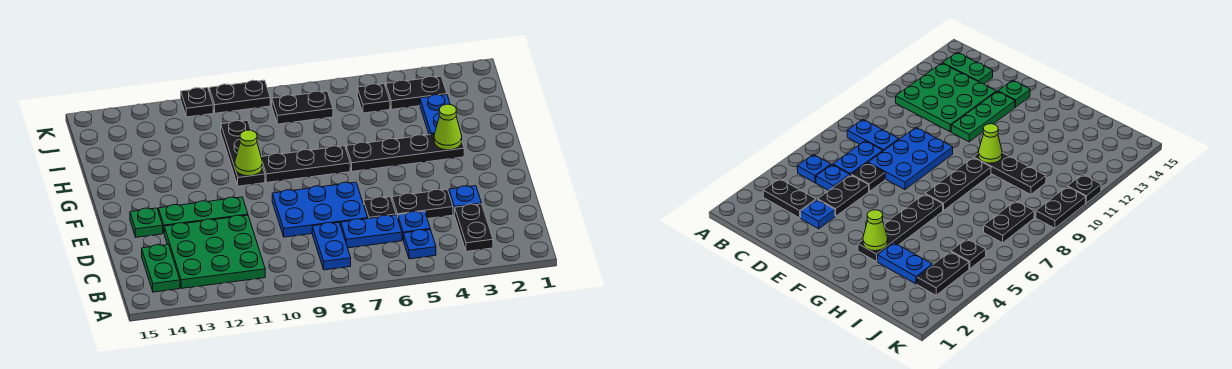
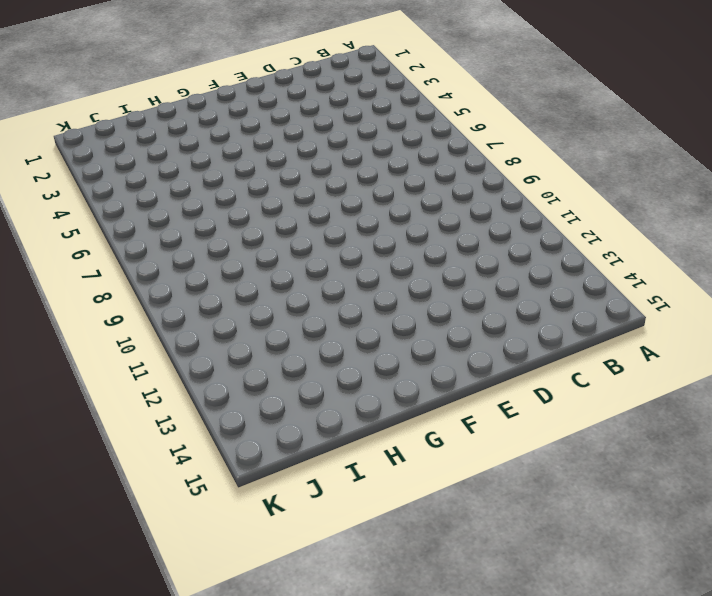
none -> black plate B3:C3 level 1
none -> blue plate B5 level 1
none -> blue plate B8:C8 level 1

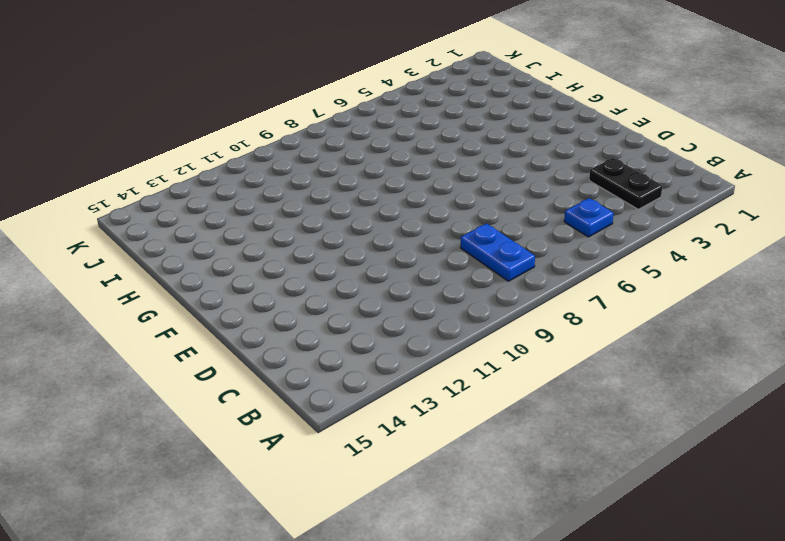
none -> green plate B11:D13 level 1
none -> green plate B14:C14 level 1
none -> blue plate C5 level 1

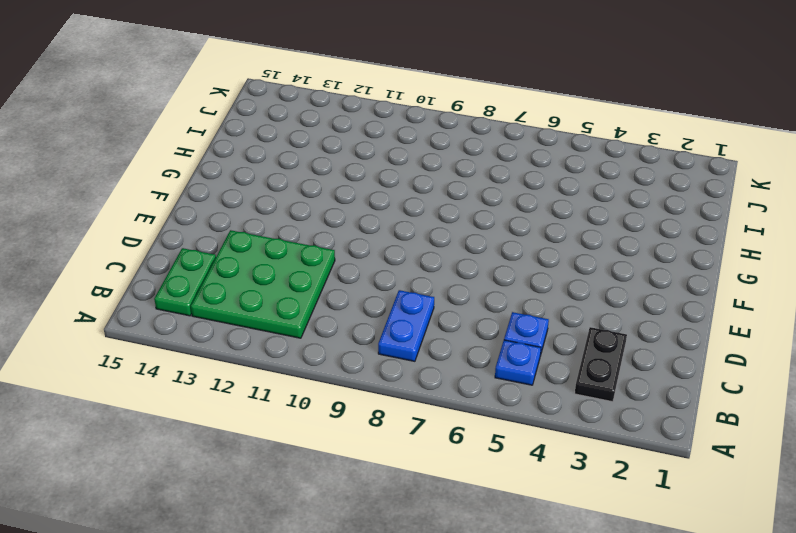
none -> blue plate C6:C7 level 1
none -> blue plate D3 level 1
none -> black plate D4:D5 level 1

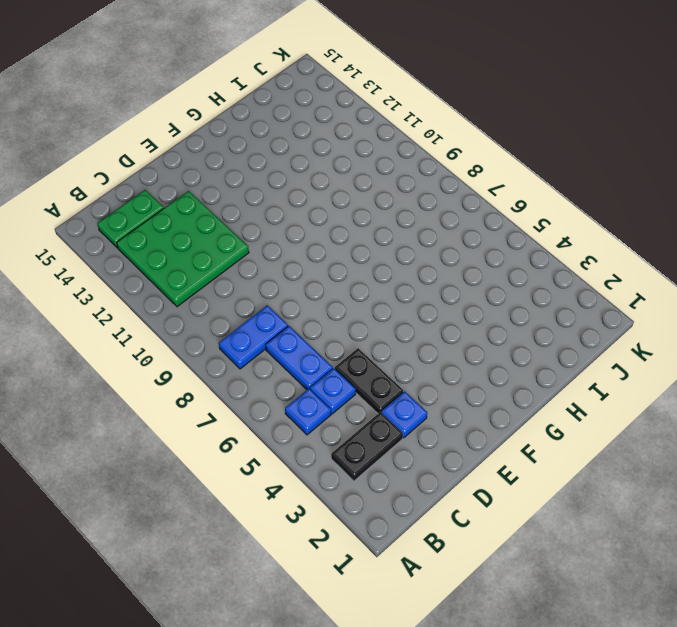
none -> black plate D6 level 1
none -> blue plate D7:E9 level 1
none -> green plate E11:E13 level 1

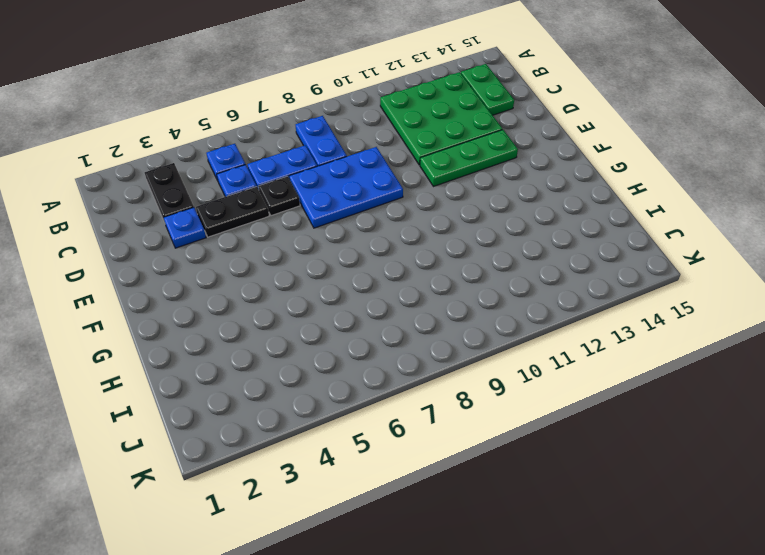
none -> green plate E14 level 1
none -> black plate G3:G6 level 1
none -> black plate G7:G9 level 1

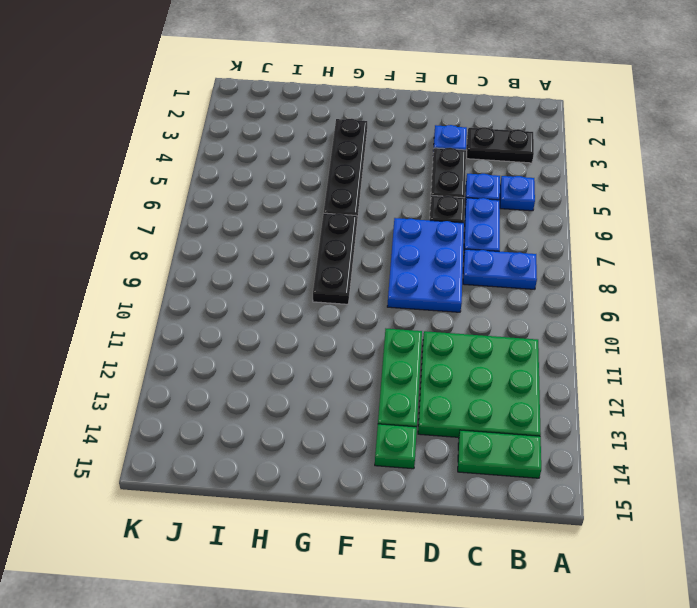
none -> black plate G10:I10 level 1
none -> blue plate H3:I3 level 1
none -> black plate J3:J4 level 1

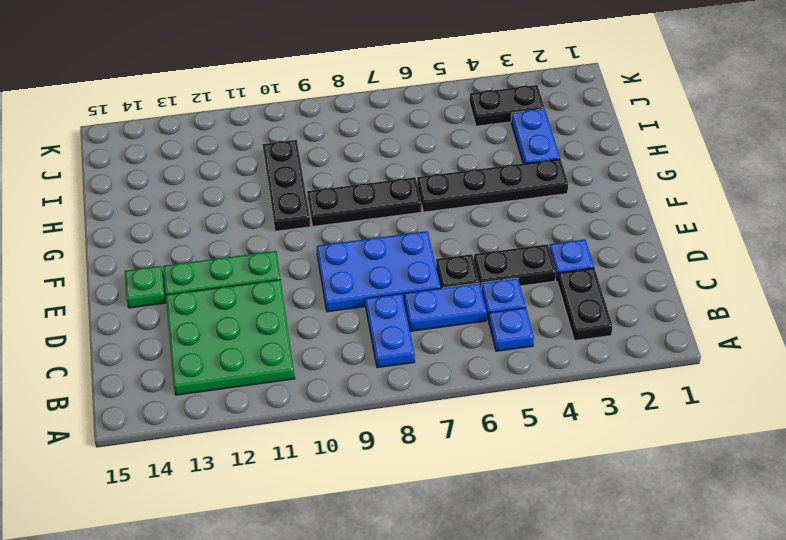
none -> green plate B14:C14 level 1
none -> black plate J5 level 1
none -> black plate J7:J8 level 1

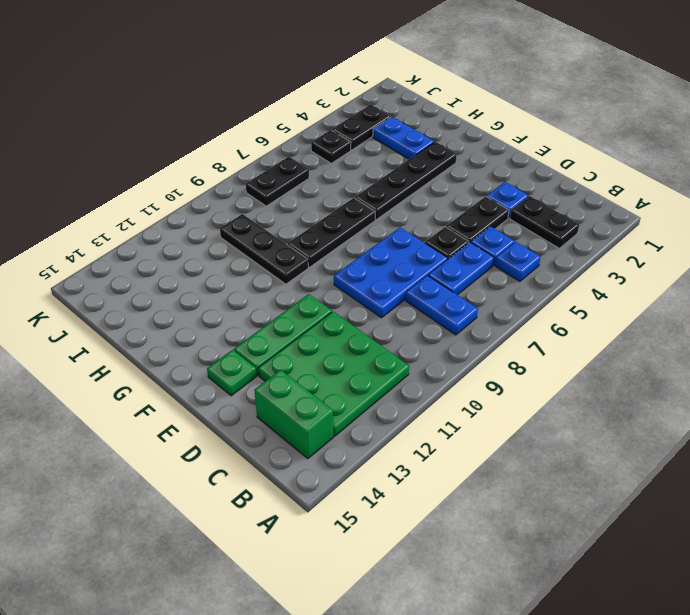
green brick B14:C14 level 1 -> green plate B14:C14 level 1
none -> black plate K9:K10 level 1
none -> black plate K11 level 1
none -> lime cone G3 level 2

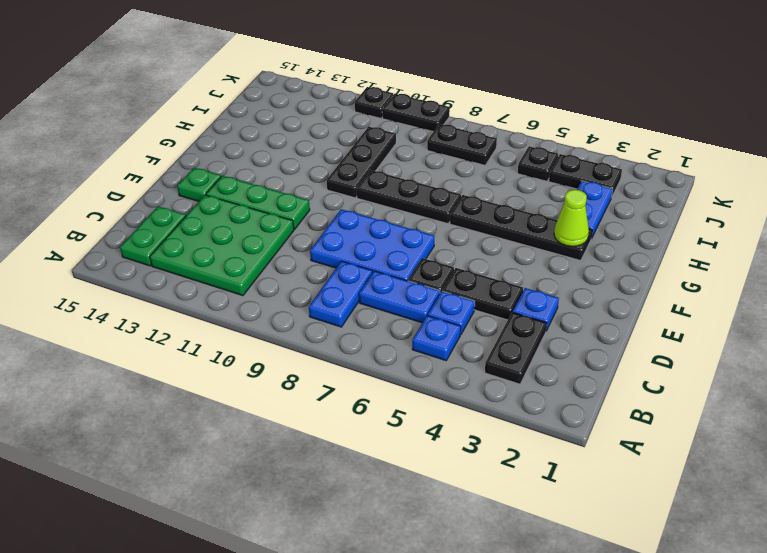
none -> lime cone G10 level 2

